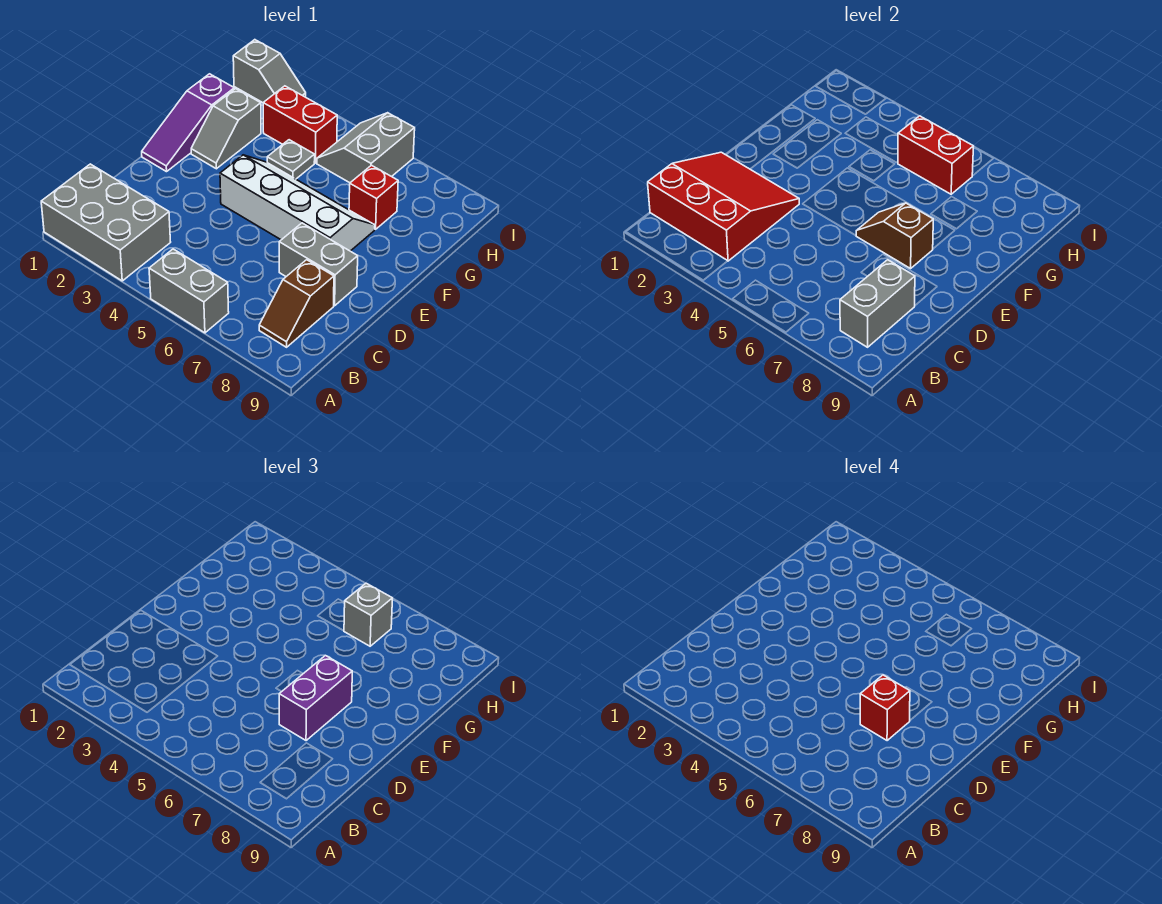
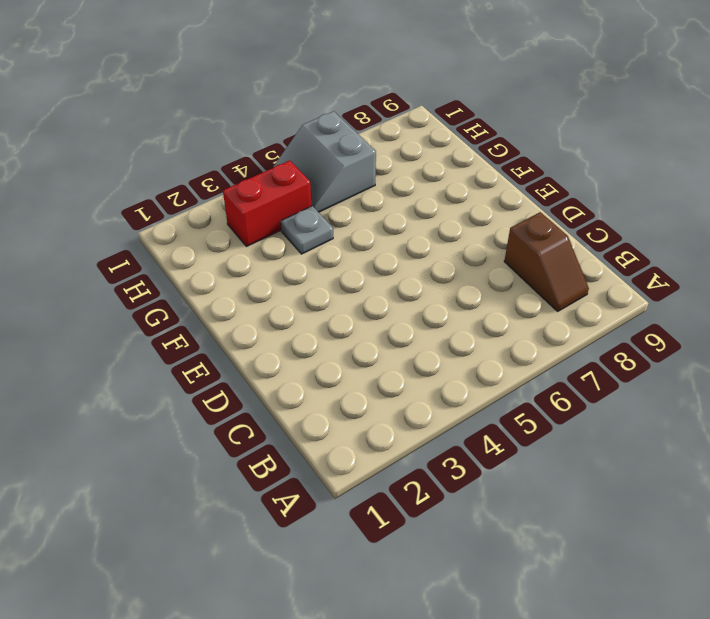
none -> grey brick A1:B3 level 1
none -> grey brick A5:A6 level 1
none -> grey brick D7:D8 level 1

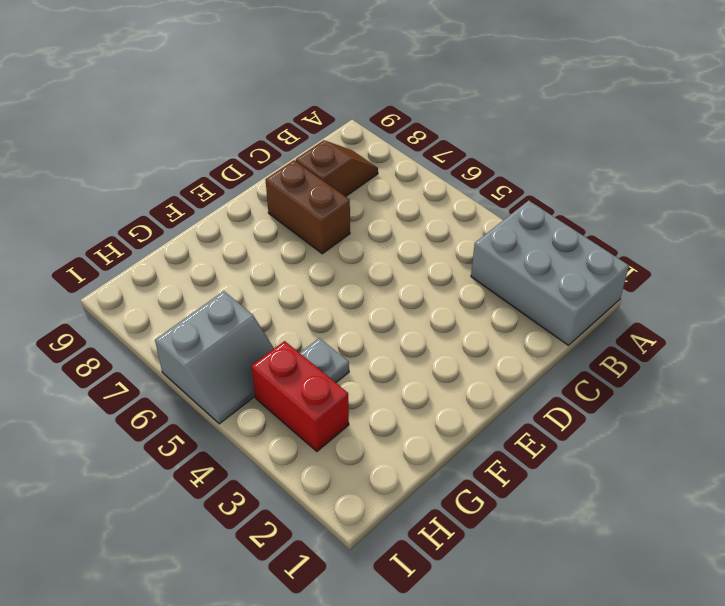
brown brick D7:D8 level 1 -> grey brick D7:D8 level 1
none -> grey brick A5:A6 level 1
none -> purple slope E1:G1 level 1 top G
none -> white slope E4:F7 level 1 top E

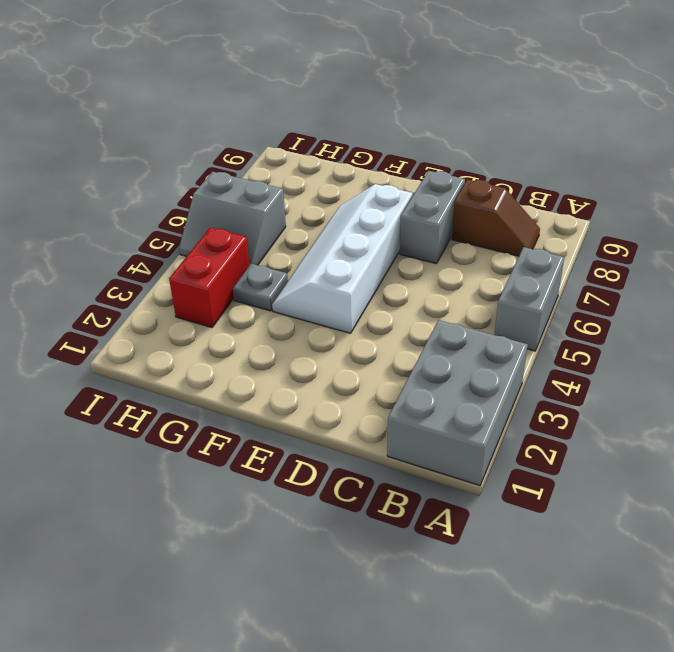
none -> purple slope E1:G1 level 1 top G
none -> grey slope F2:G2 level 1 top G
none -> red brick G7 level 1

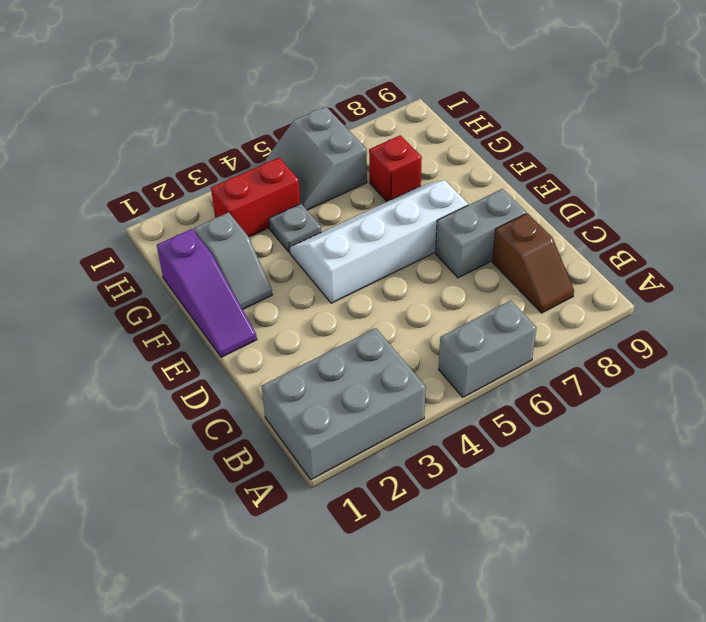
none -> grey slope I1:I2 level 1 top 1
none -> red slope B1:D3 level 2 top B
none -> grey brick B8:C8 level 2

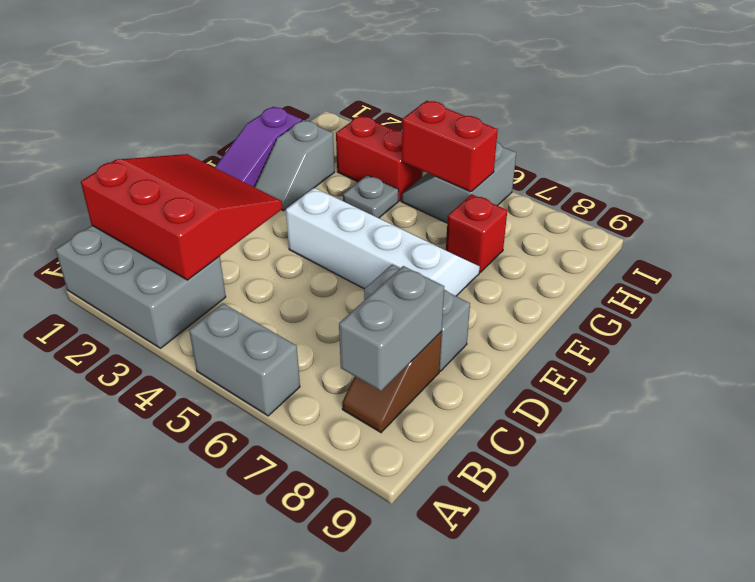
none -> grey slope I1:I2 level 1 top 1
none -> brown slope E6:E7 level 2 top 7
none -> purple brick D7:E7 level 3

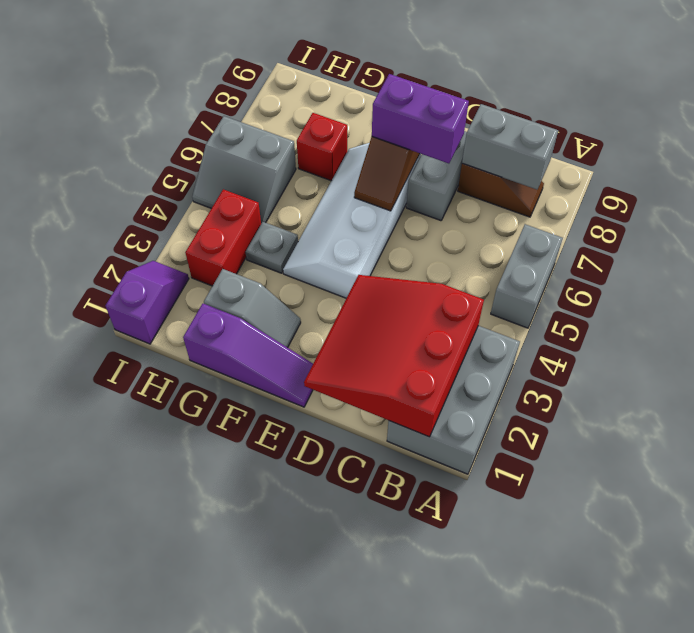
purple slope I1:I2 level 1 top 1 -> grey slope I1:I2 level 1 top 1
none -> red brick H5:H6 level 2
none -> grey brick H6 level 3
none -> red brick D7 level 4

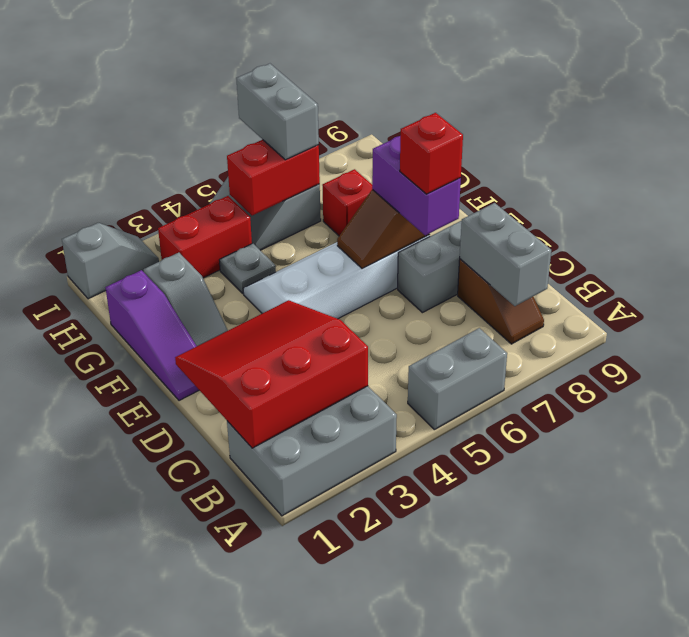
grey brick H6:I6 level 3 -> grey brick H6 level 3

